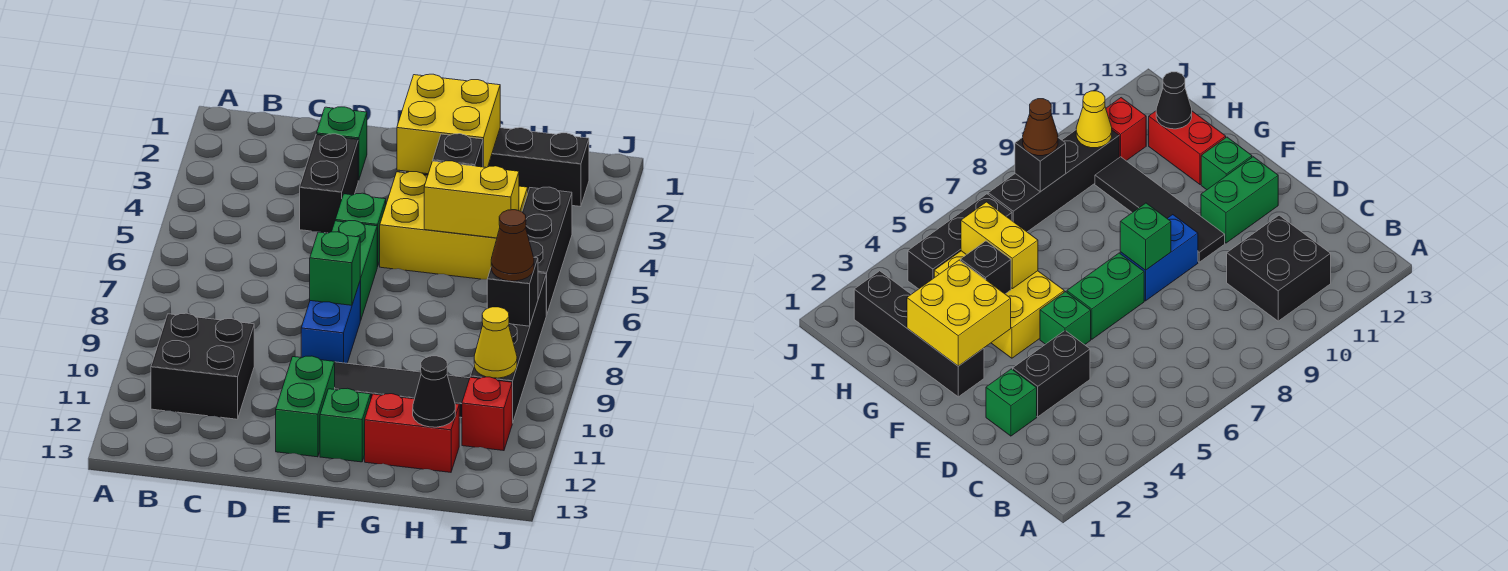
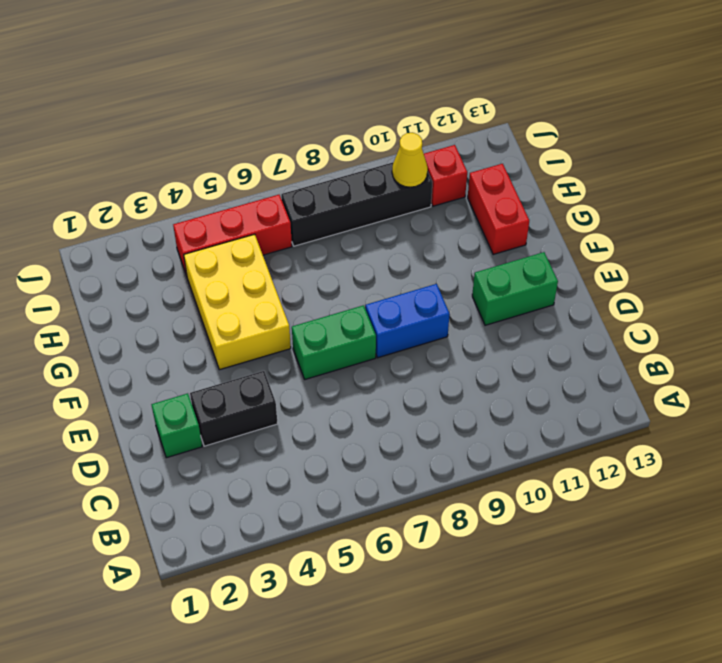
red brick I4:I6 level 1 -> black brick I4:I6 level 1
none -> black brick B10:C11 level 1
none -> green brick E5 level 1
none -> black tile E10:H10 level 1

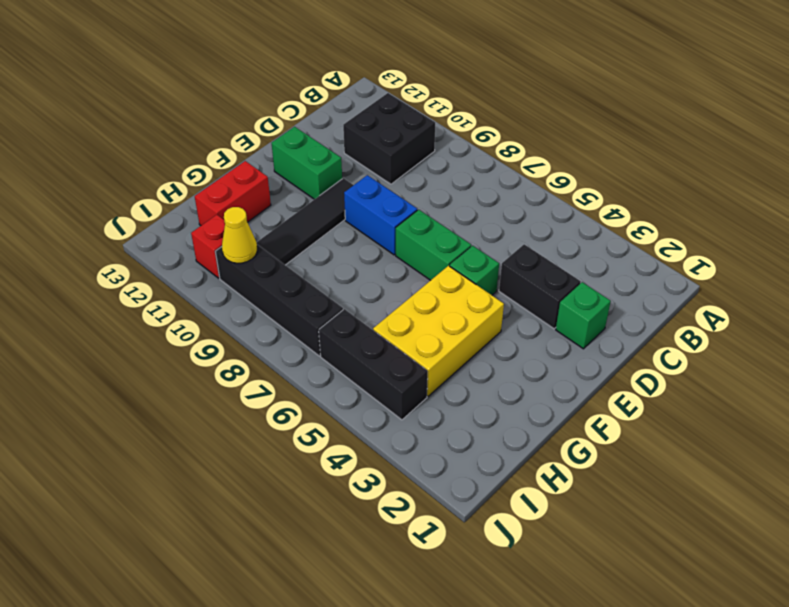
none -> black brick F2:I2 level 1
none -> green brick F12 level 1
none -> green brick E8 level 2

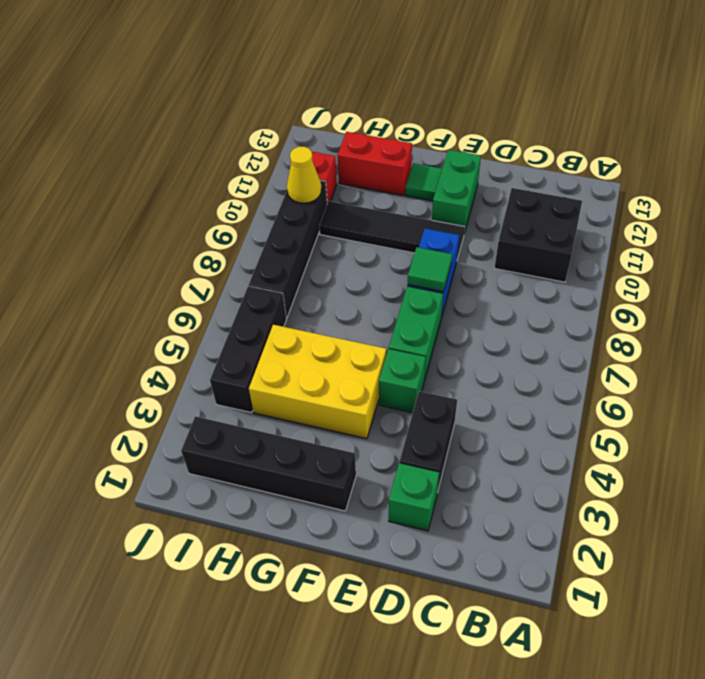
green tile E8 level 2 -> green brick E8 level 2
green tile F12 level 1 -> green brick F12 level 1
none -> yellow brick F2:G3 level 2
none -> black brick G4 level 2
none -> yellow brick G5:H5 level 2

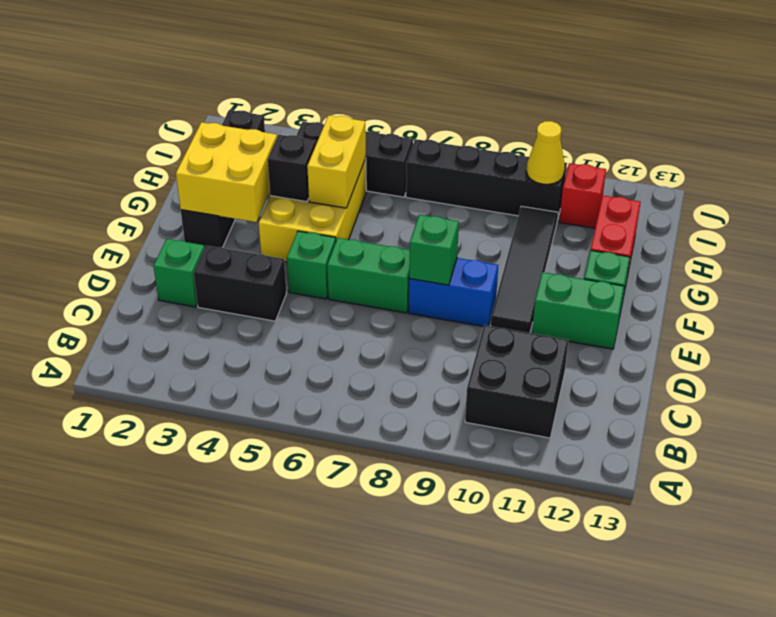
none -> black cone H12 level 2
none -> black brick I8 level 2
none -> brown cone I8 level 3

